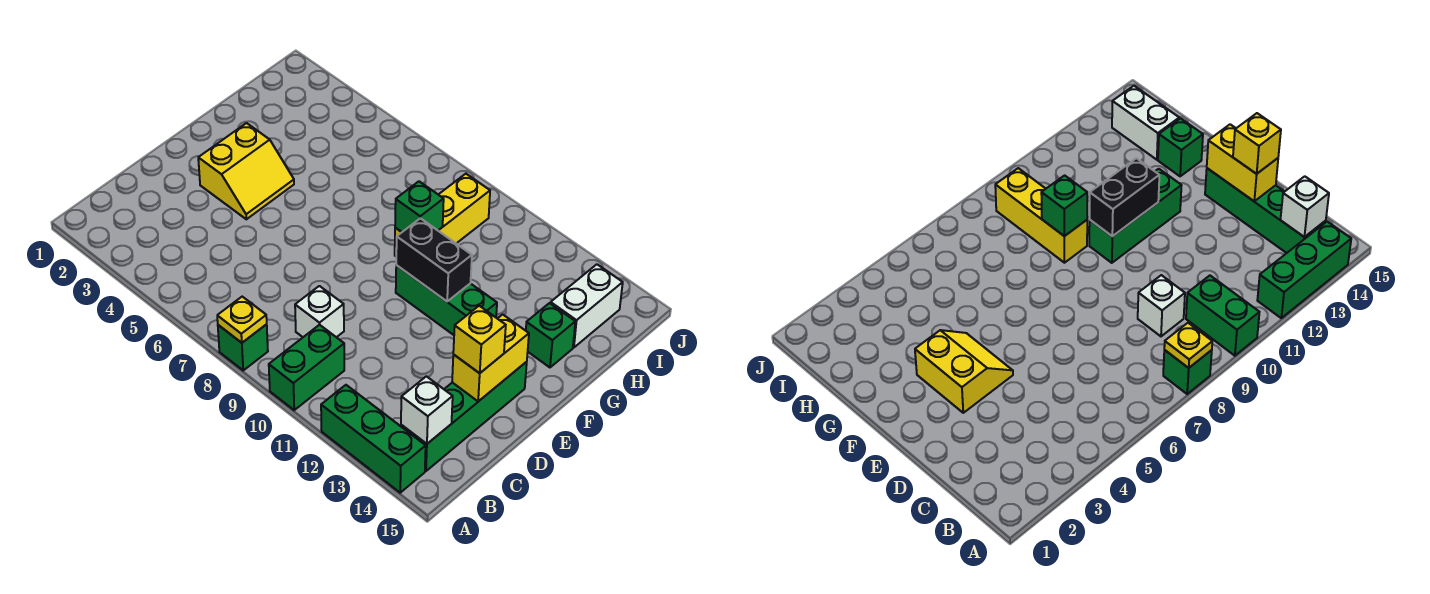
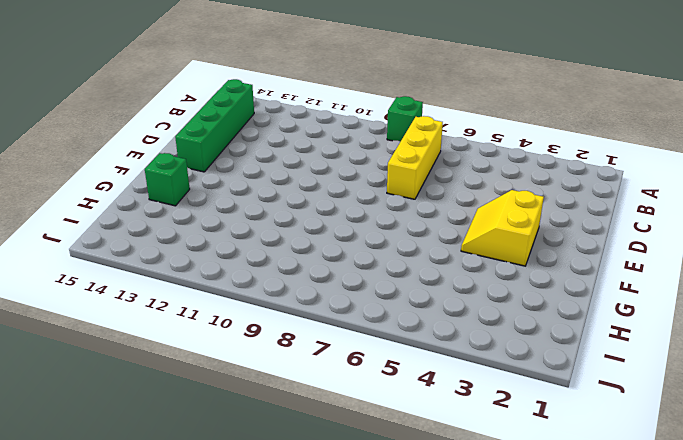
yellow brick B7:D7 level 1 -> yellow brick G9:I9 level 1
none -> green brick A10:B10 level 1
none -> green brick A12:A14 level 1
none -> white brick C9 level 1

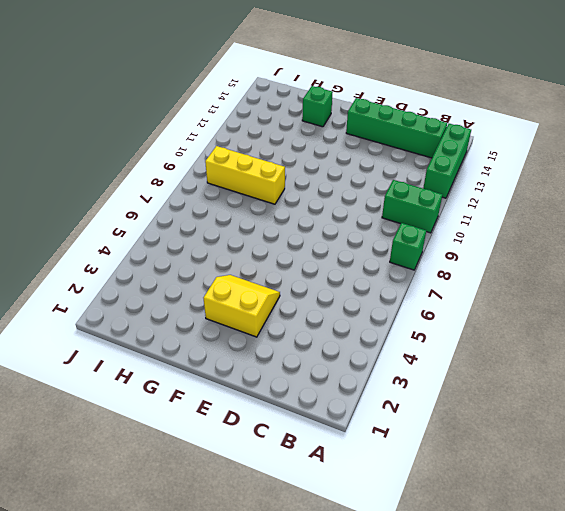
none -> white brick C9 level 1
none -> green brick F10:F12 level 1
none -> white brick H14:I14 level 1

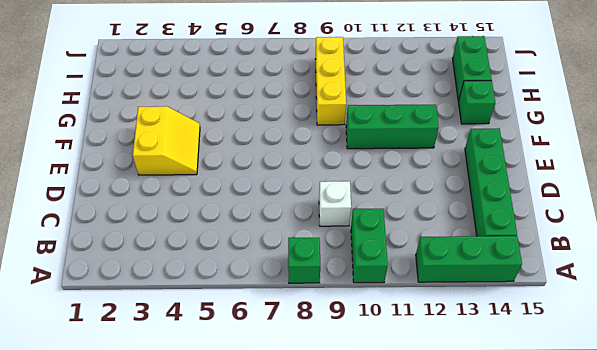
green brick H14:I14 level 1 -> white brick H14:I14 level 1
none -> yellow plate A8 level 2
none -> white brick B14 level 2
none -> yellow brick D14:E14 level 2

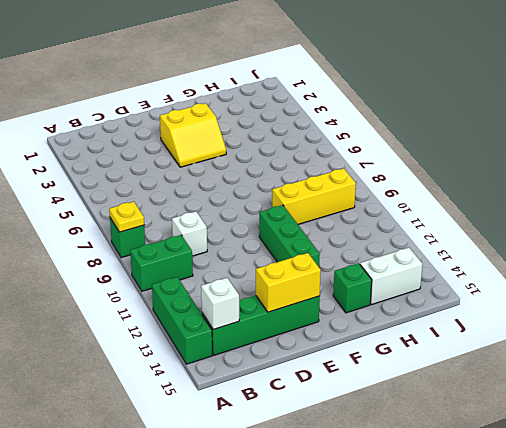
none -> black brick F10:F11 level 2
none -> green brick G9 level 2
none -> yellow brick D14 level 3

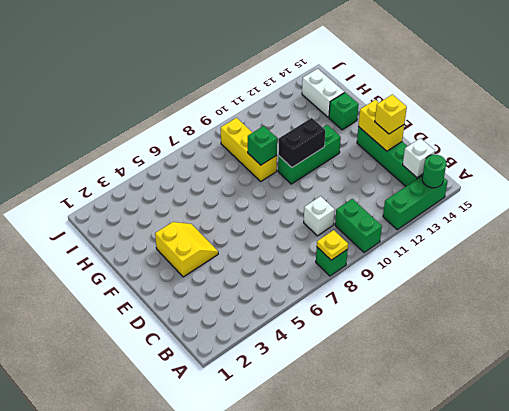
green round brick A14 level 2 -> none

